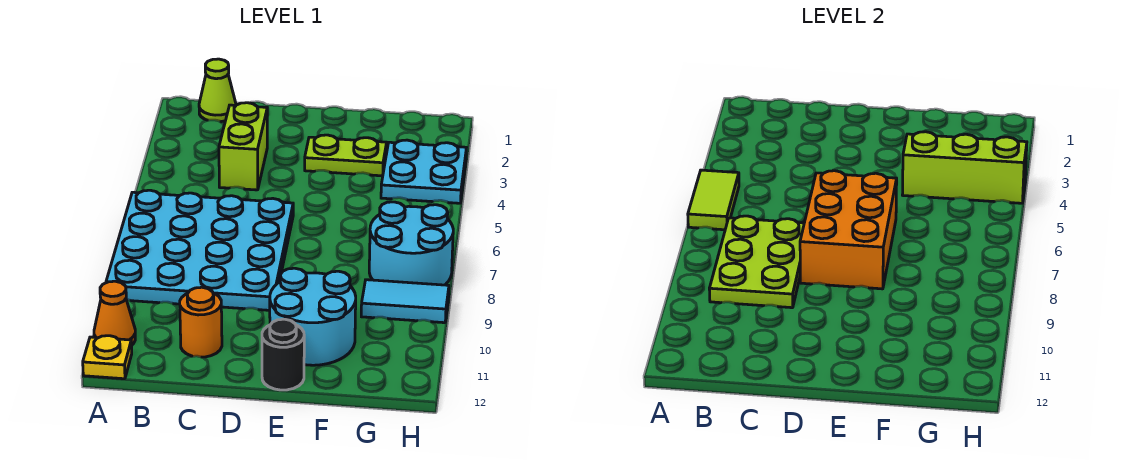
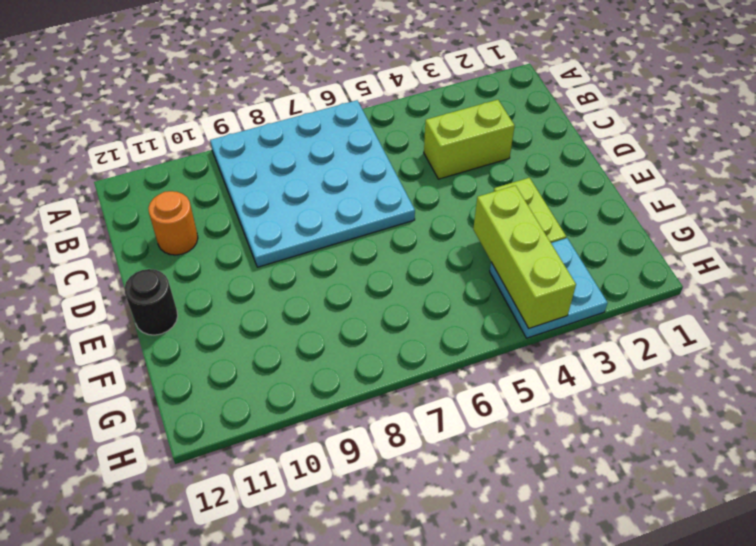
none -> orange cone A11 level 1
none -> yellow plate A12 level 1
none -> lime cone B1 level 1

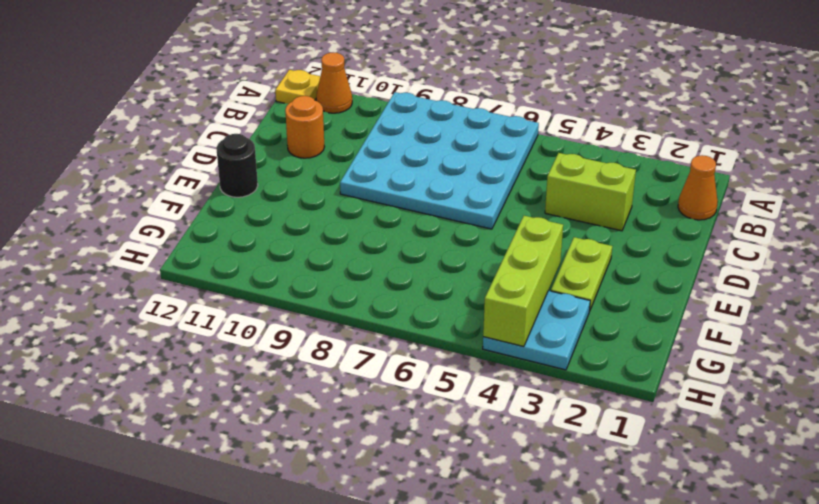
orange cone B1 level 1 -> lime cone B1 level 1
none -> cyan round brick E10:F11 level 1
none -> cyan round brick G7:H8 level 1
none -> cyan tile G9:H9 level 1

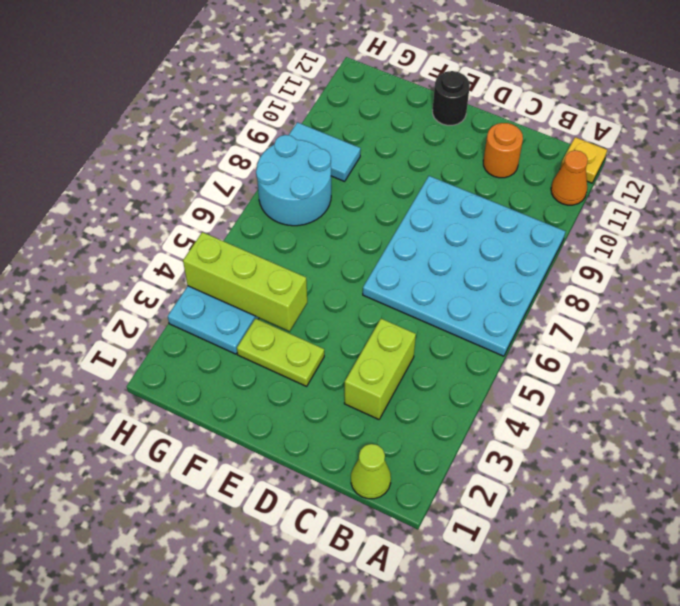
none -> cyan round brick E10:F11 level 1
none -> lime tile A5:A6 level 2
none -> lime plate B7:C9 level 2

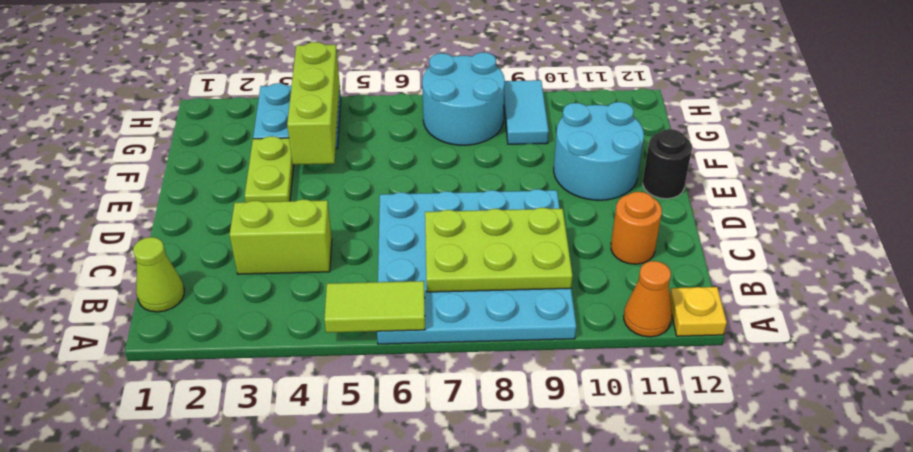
none -> orange brick D6:E8 level 2

